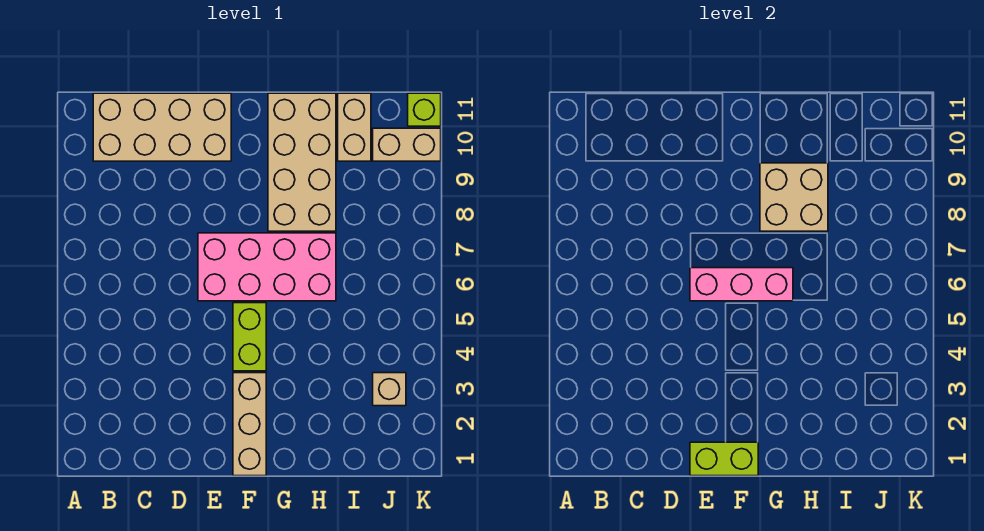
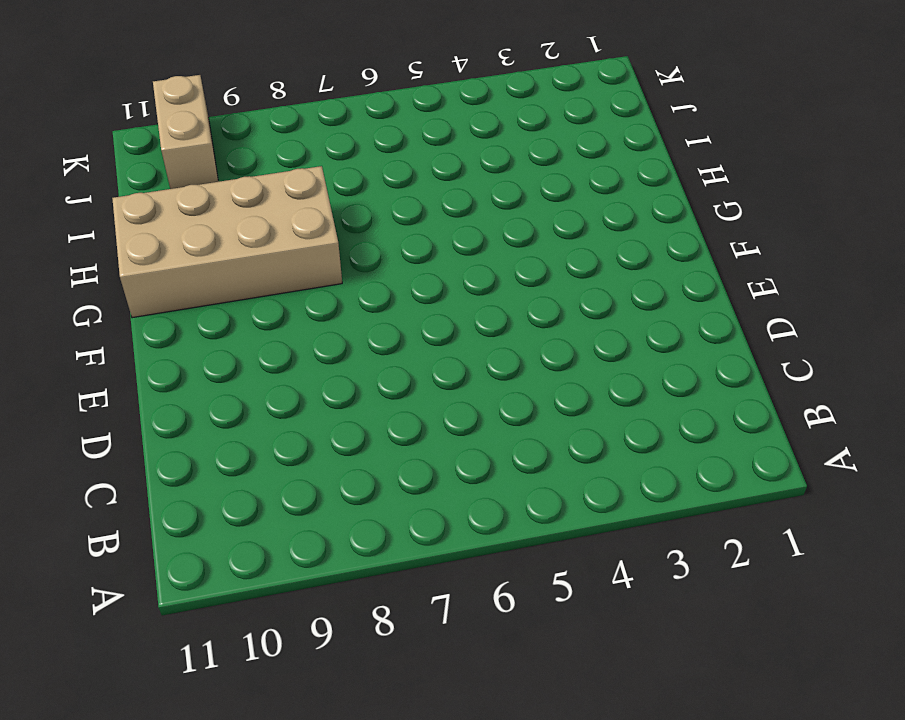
none -> tan brick B10:E11 level 1
none -> pink brick E6:H7 level 1
none -> tan brick F1:F3 level 1

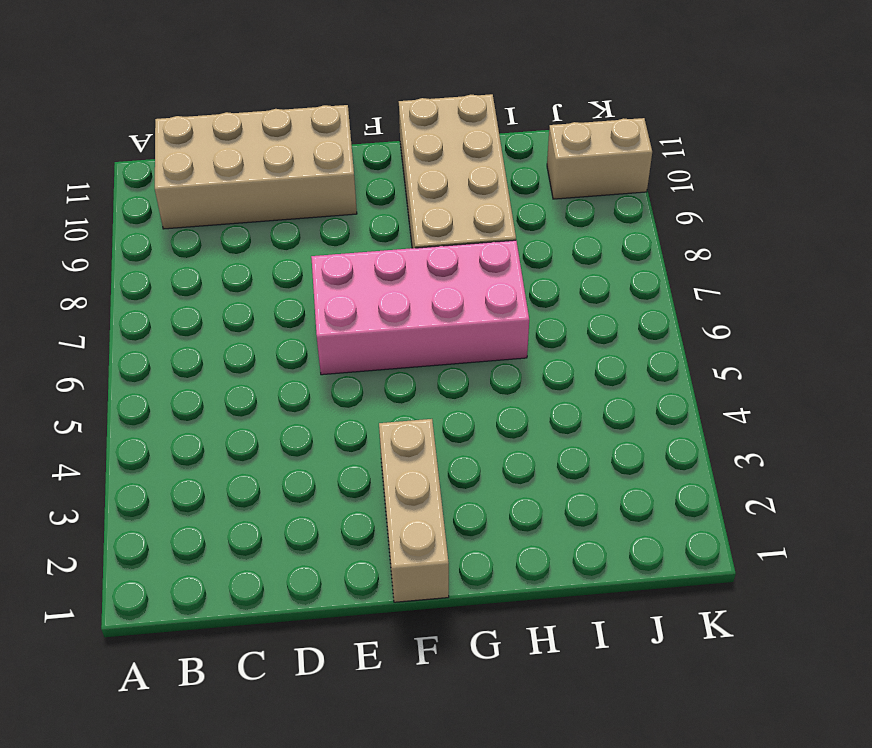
none -> lime brick F4:F5 level 1
none -> tan brick I10:I11 level 1
none -> tan brick J3 level 1

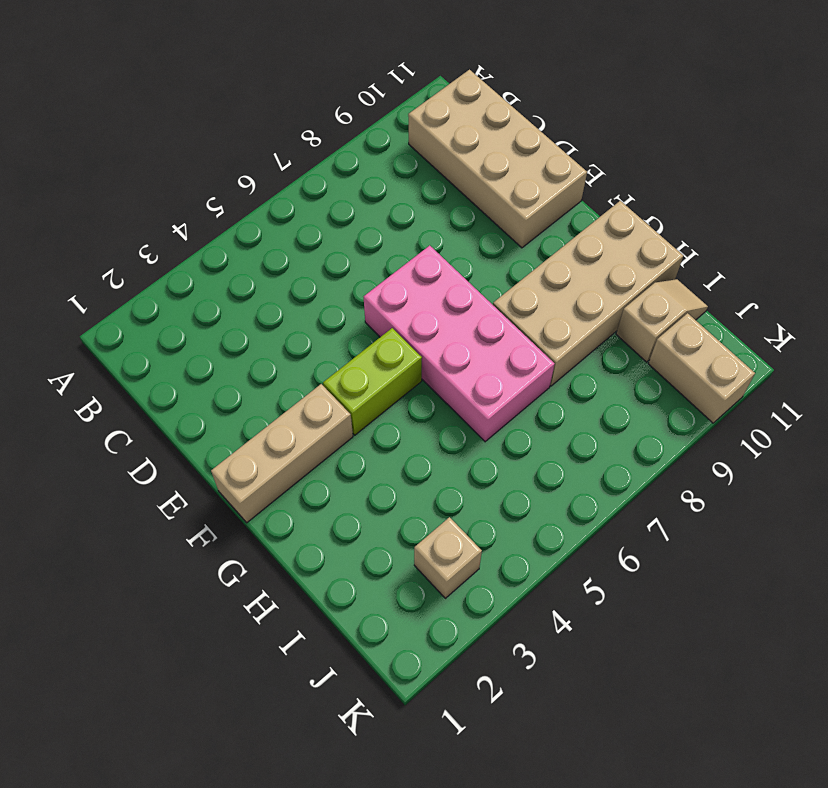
tan slope I10:I11 level 1 top 10 -> tan brick I10:I11 level 1
none -> lime brick K11 level 1
none -> lime brick E1:F1 level 2
none -> pink brick E6:G6 level 2

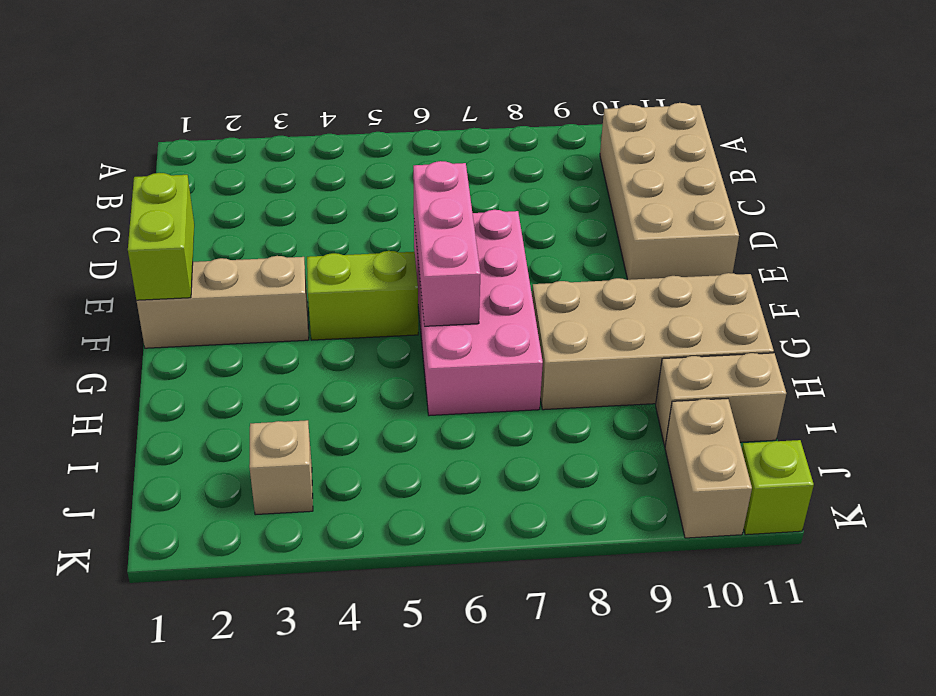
none -> tan brick G8:H9 level 2

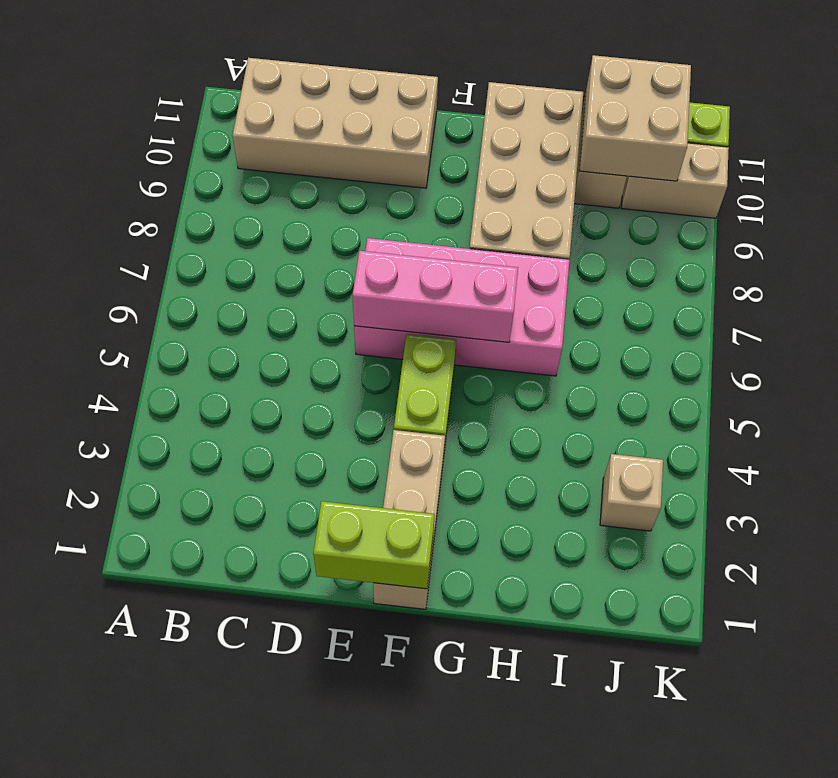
tan brick I10:J11 level 2 -> tan brick G8:H9 level 2

